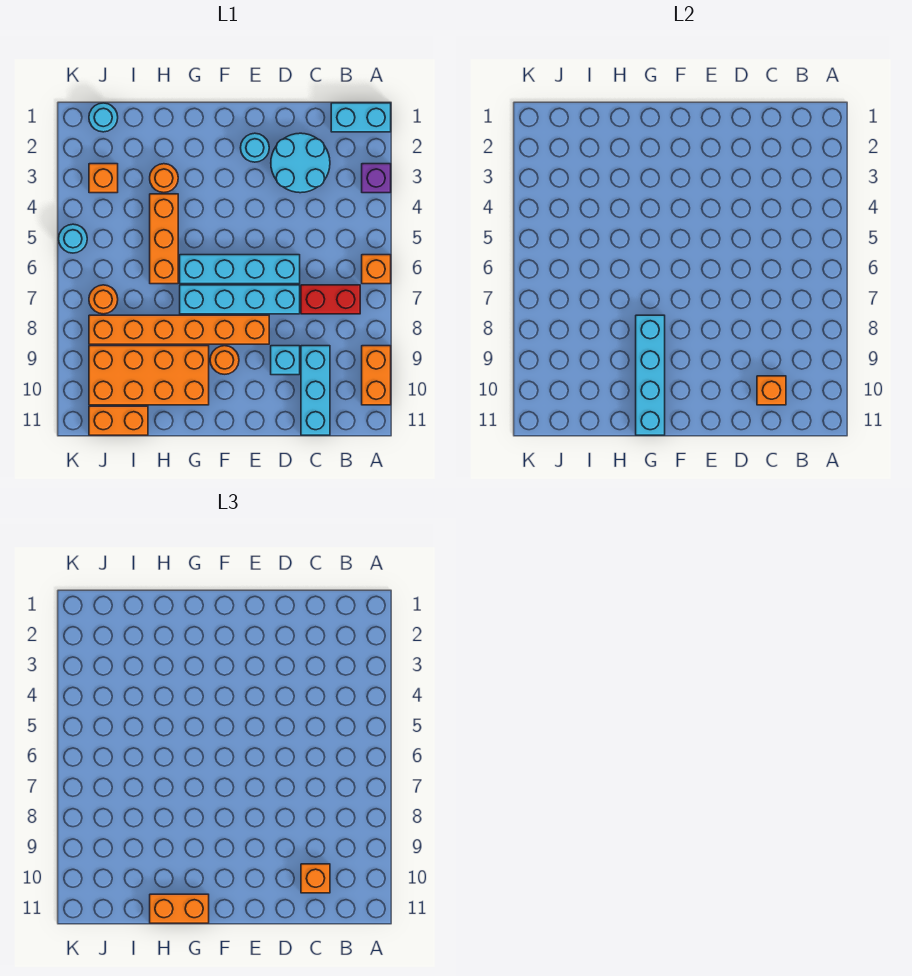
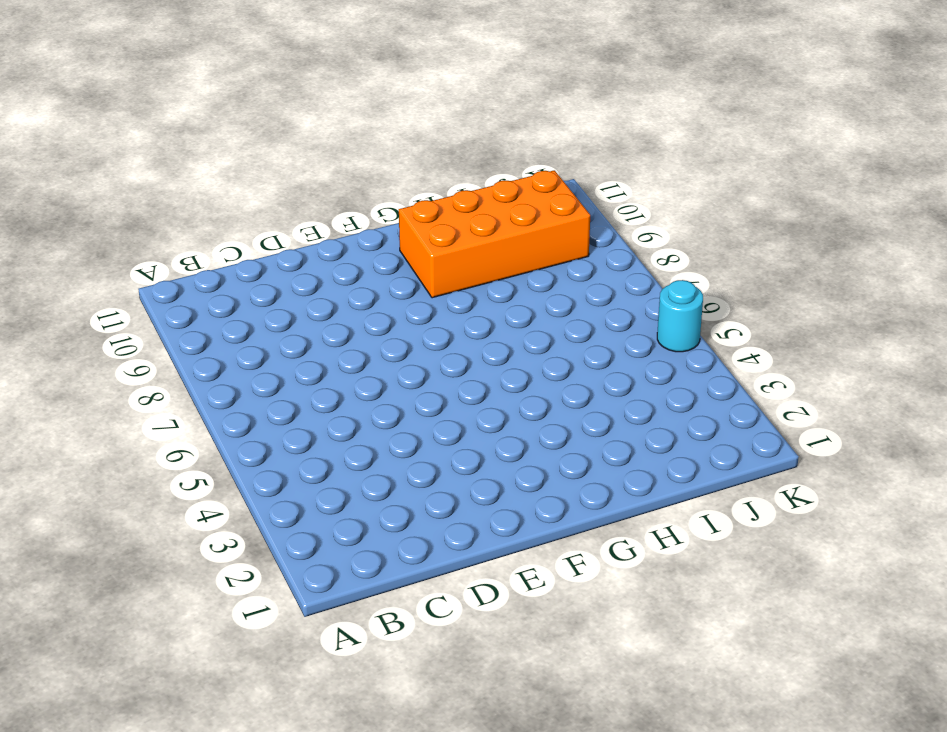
none -> cyan brick A1:B1 level 1
none -> purple brick A3 level 1
none -> orange brick A6 level 1

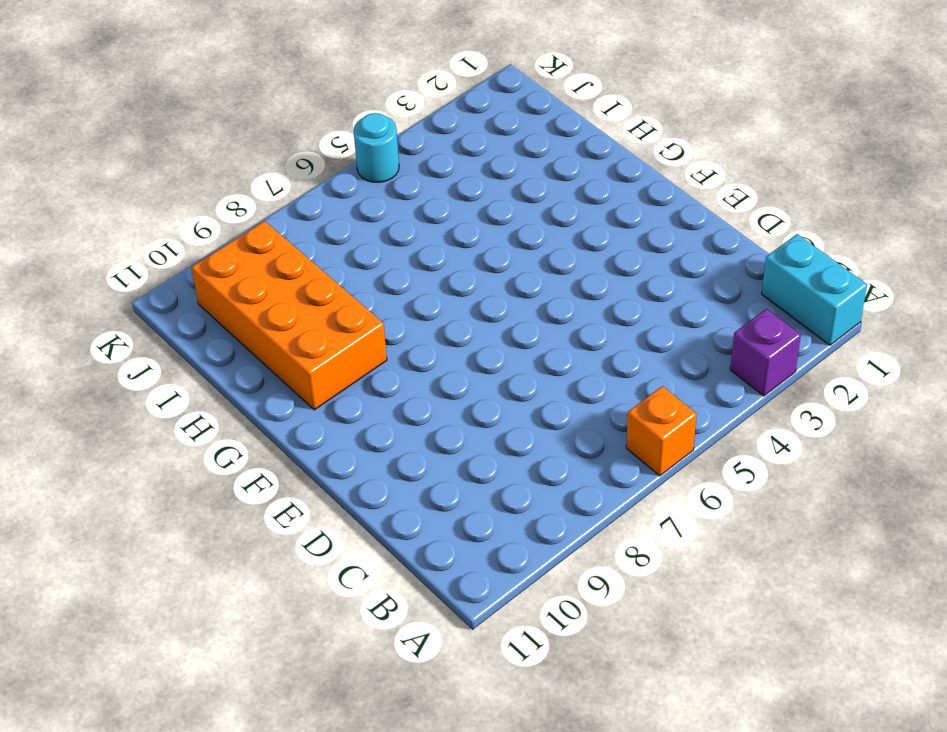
none -> orange brick A9:A10 level 1
none -> red brick B7:C7 level 1
none -> cyan round brick C2:D3 level 1

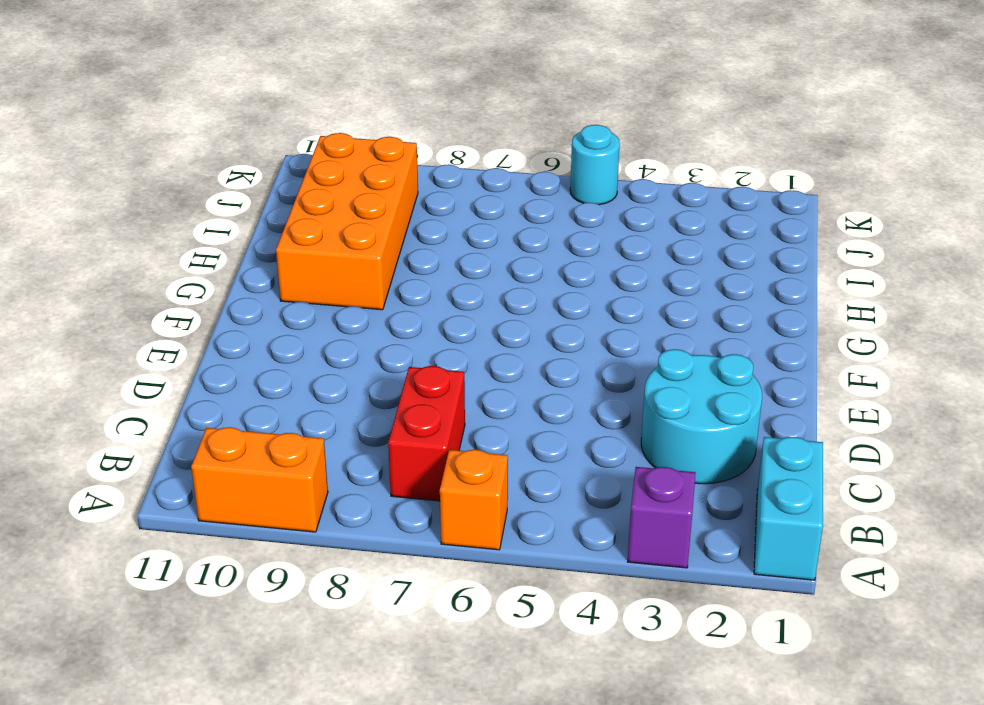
none -> cyan brick C9:C11 level 1
none -> cyan brick D6:G6 level 1
none -> cyan brick D7:G7 level 1

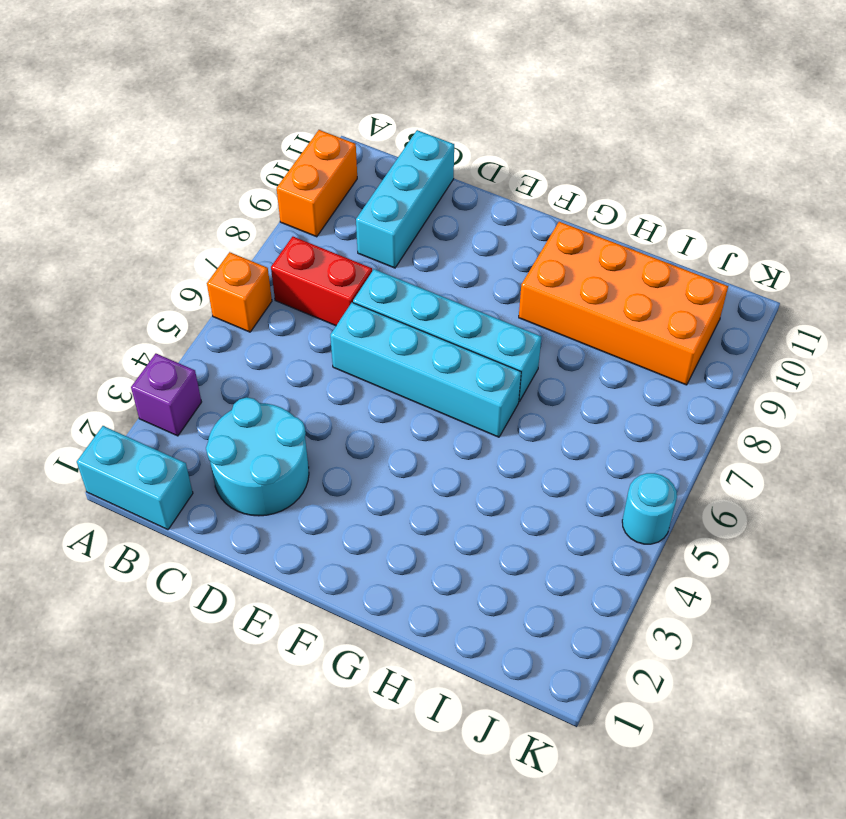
none -> cyan brick D9 level 1
none -> cyan round brick E2 level 1
none -> orange brick E8:J8 level 1

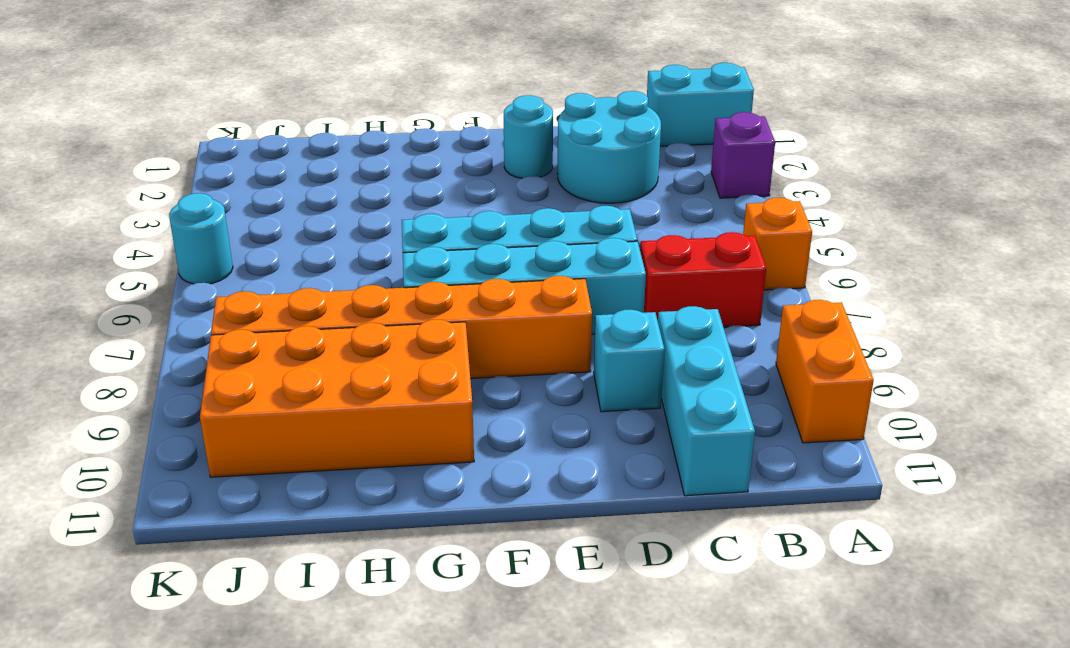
none -> orange round brick F9 level 1
none -> orange round brick H3 level 1
none -> orange brick H4:H6 level 1

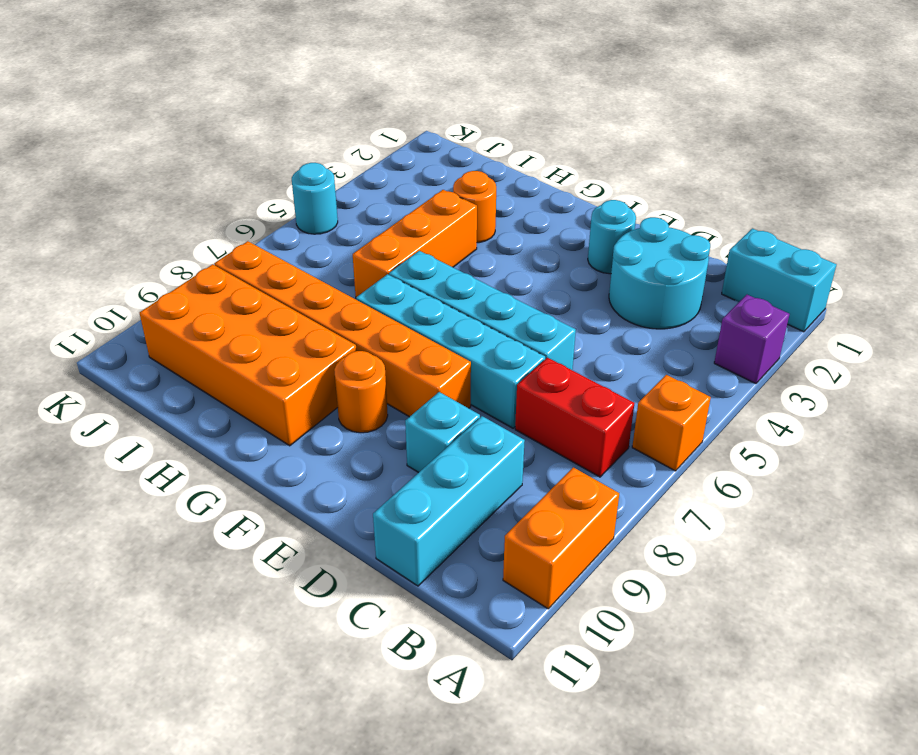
none -> orange brick I11:J11 level 1
none -> cyan round brick J1 level 1
none -> orange brick J3 level 1

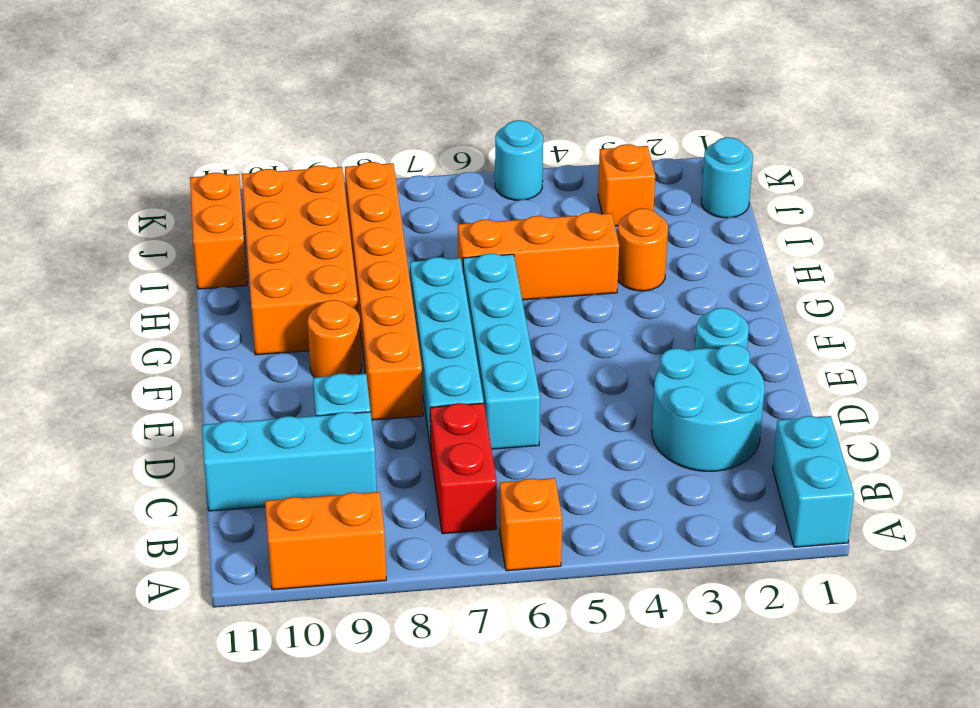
none -> purple brick A3 level 1
none -> orange round brick J7 level 1
none -> orange brick C10 level 2

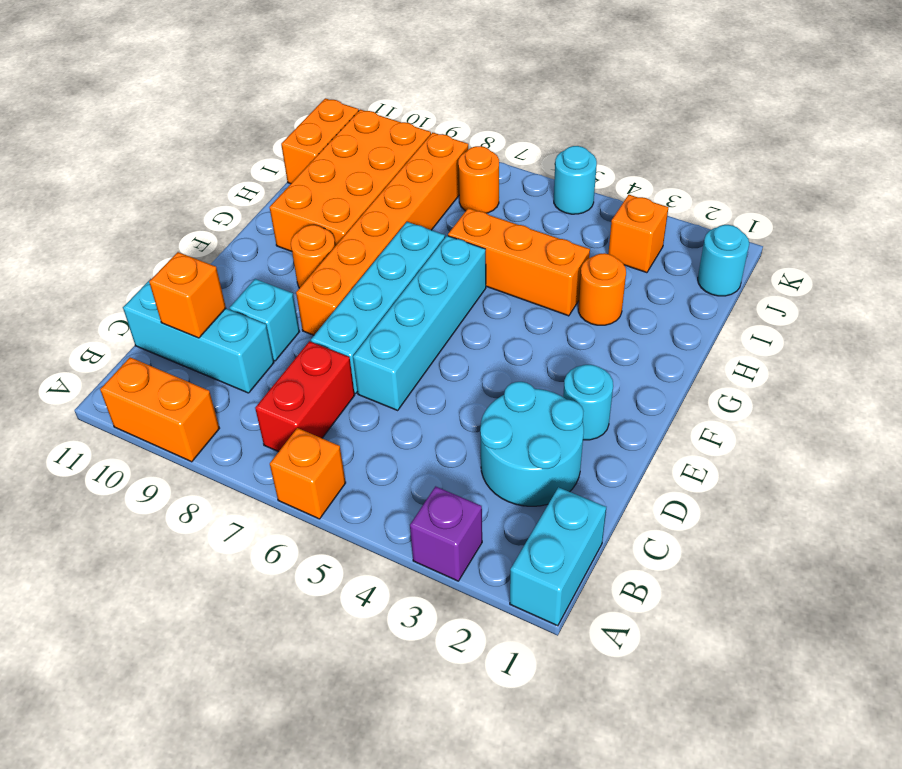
none -> cyan brick G8:G11 level 2
none -> orange brick C10 level 3
none -> orange brick G11:H11 level 3

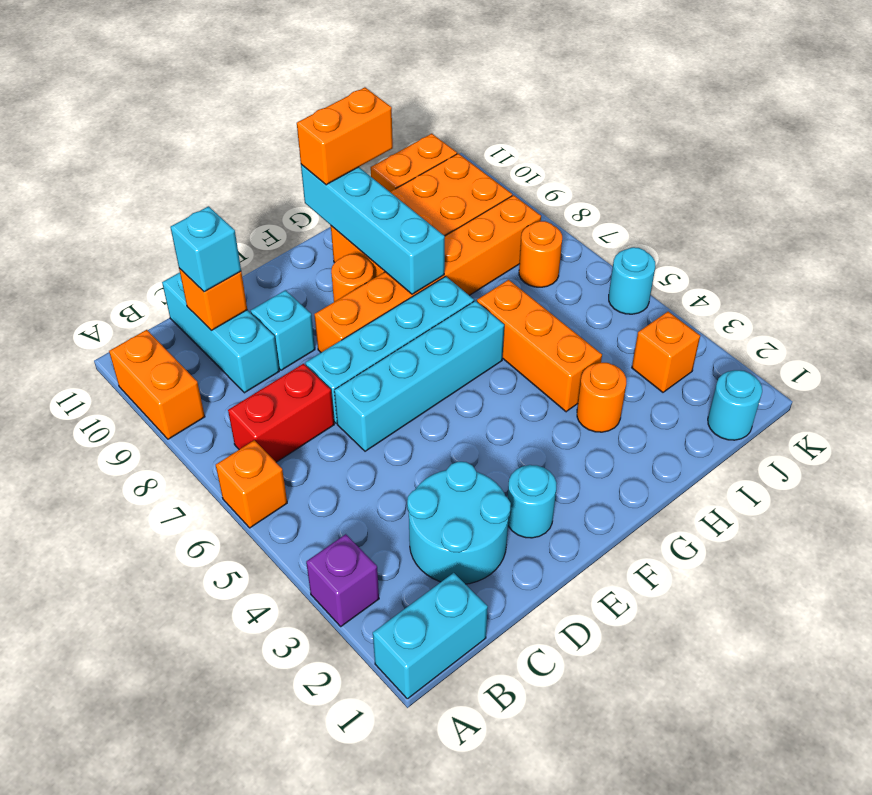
cyan brick C10 level 3 -> orange brick C10 level 3

